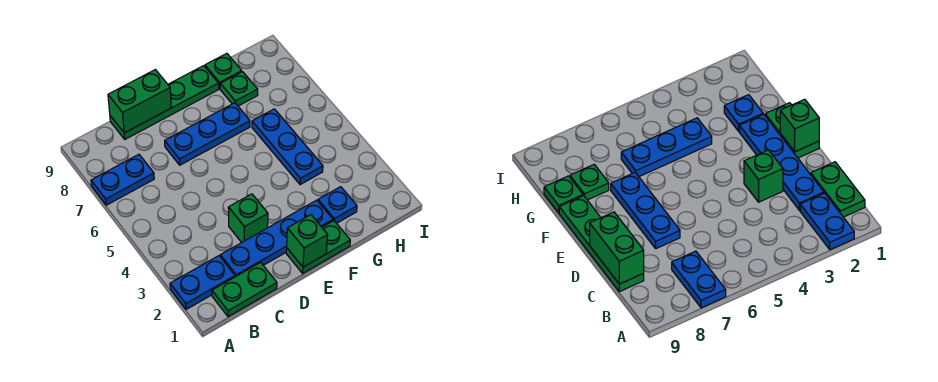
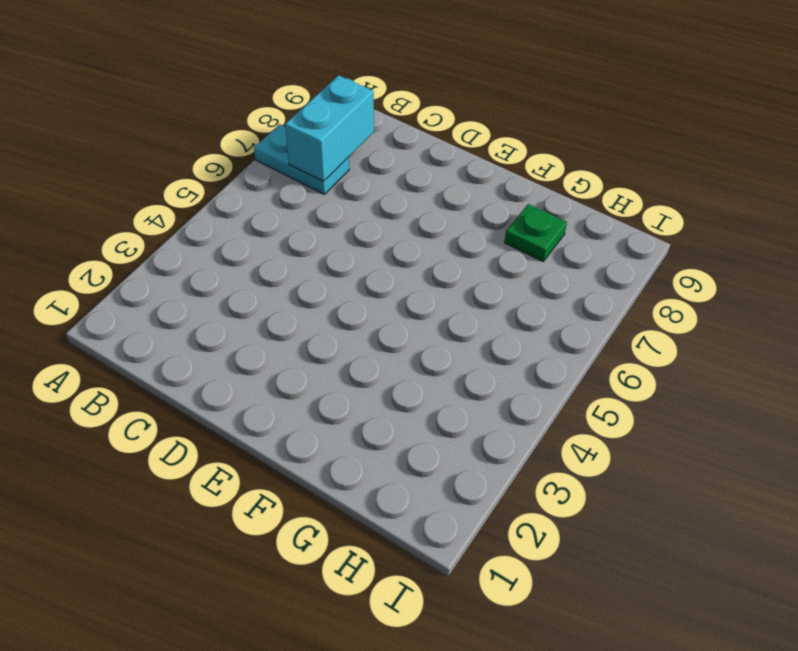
cyan plate A7:B7 level 1 -> blue plate A7:B7 level 1
cyan brick B7:B8 level 2 -> none
none -> blue plate A2:B2 level 1
none -> green plate B1:C1 level 1
none -> blue plate C2:F2 level 1

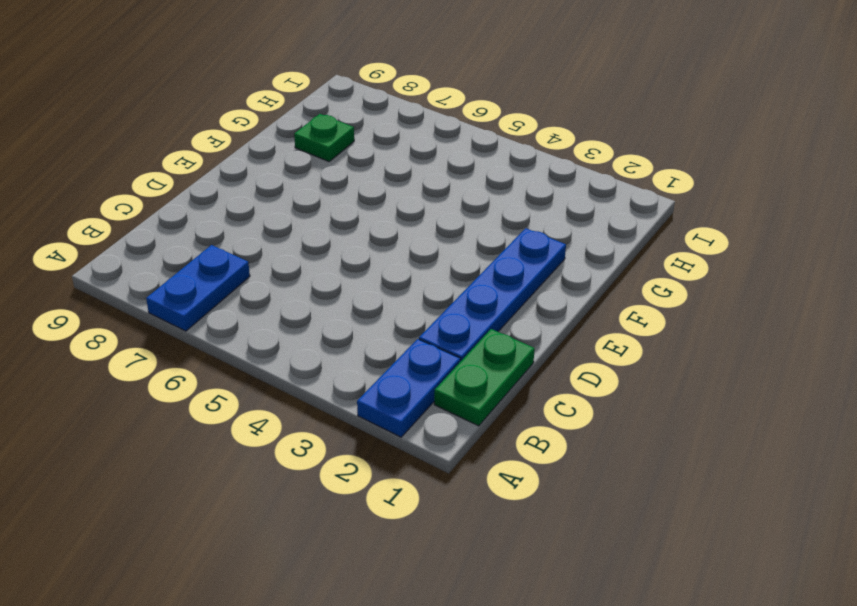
none -> green plate C9:F9 level 1
none -> green brick D3 level 1
none -> blue plate D7:F7 level 1

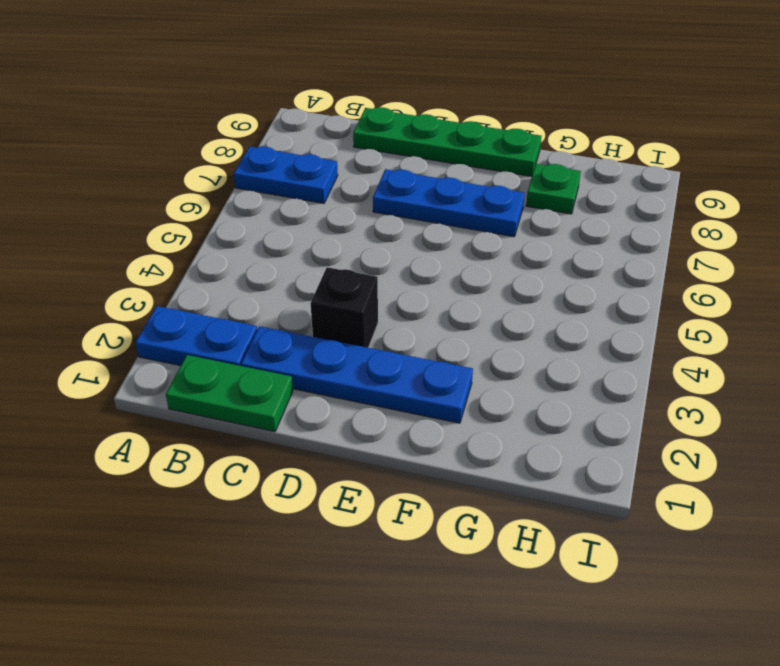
black brick D3 level 1 -> green brick D3 level 1
none -> green plate E1:F1 level 1
none -> blue plate G2 level 1
none -> blue plate G4:G6 level 1

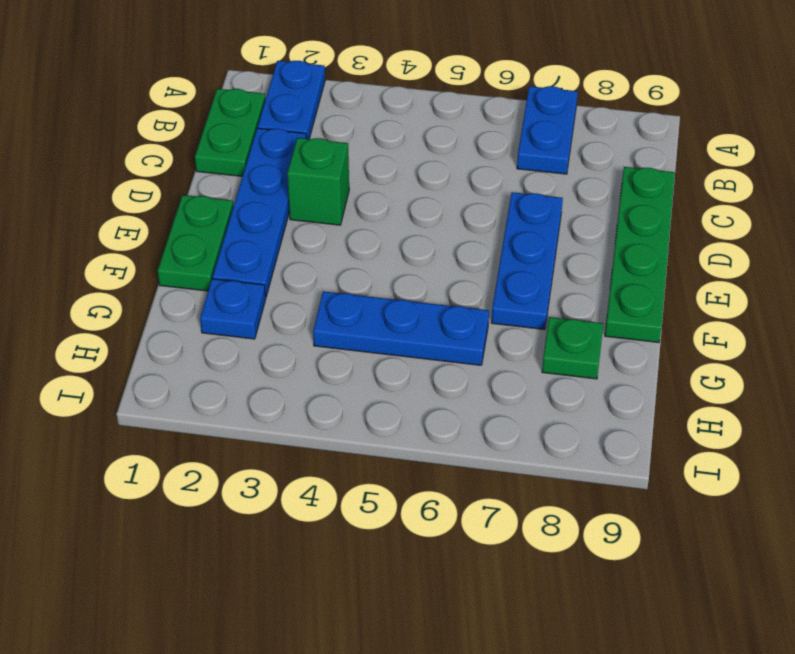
none -> green plate G9 level 1
none -> green brick C9:D9 level 2
none -> green brick E1 level 2

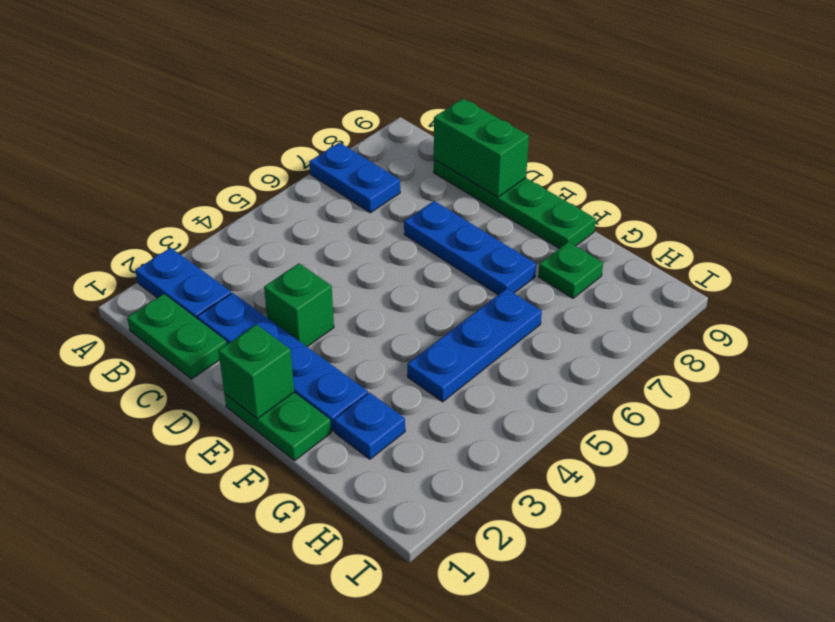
none -> green plate G9 level 1

